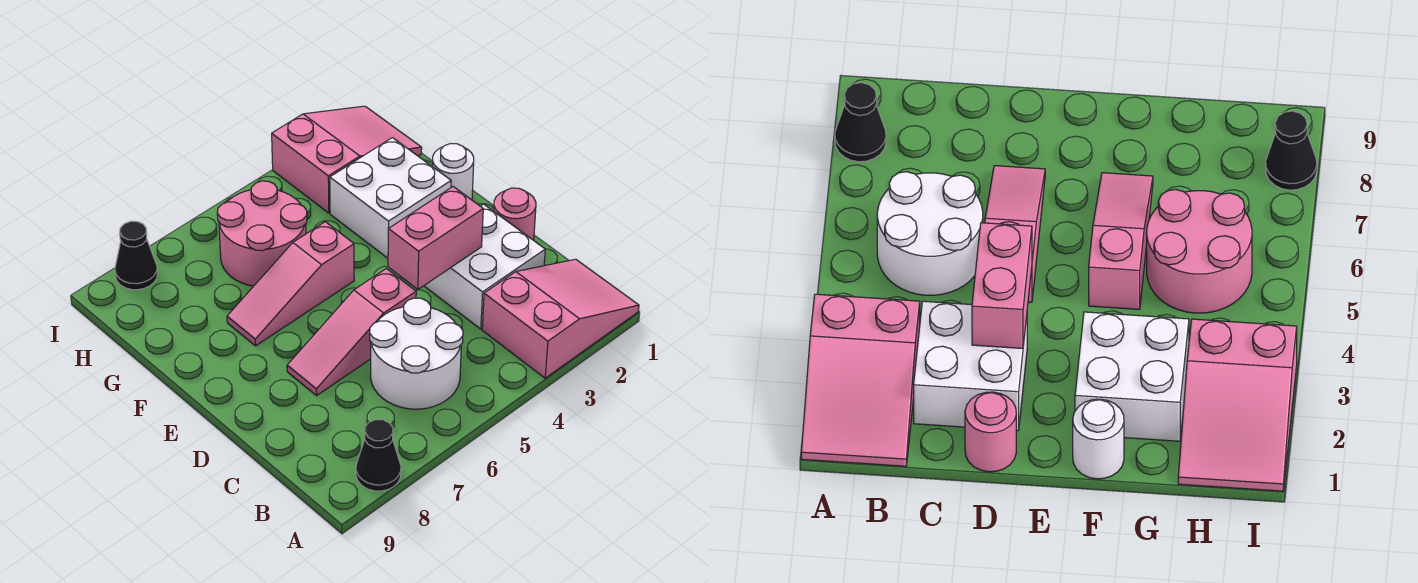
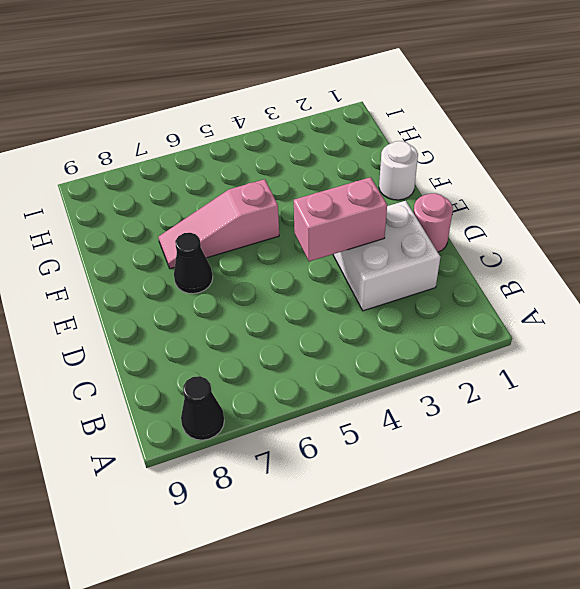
black cone E7 level 1 -> black cone I8 level 1
none -> pink slope A1:B3 level 1 top 3
none -> white round brick B5:C6 level 1
none -> pink slope D5:D7 level 1 top 5

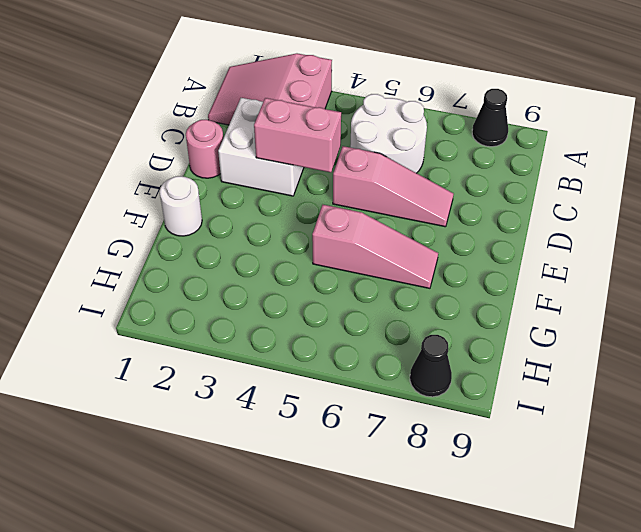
none -> white brick F2:G3 level 1
none -> pink round brick G5:H6 level 1
none -> pink slope H1:I3 level 1 top 3

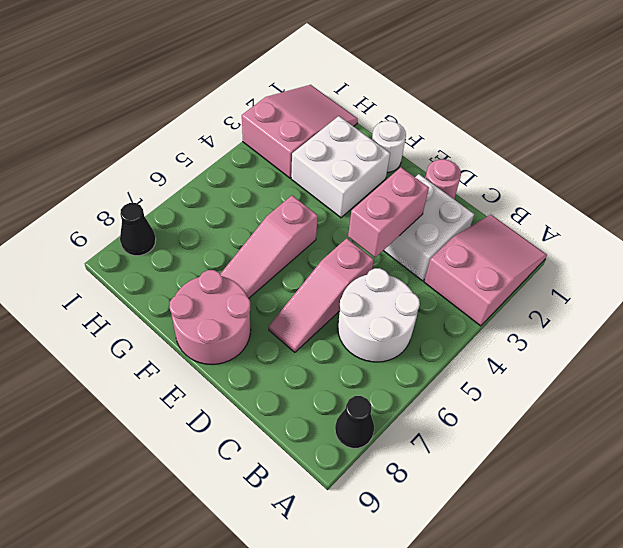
pink round brick E8:F9 level 1 -> pink round brick G5:H6 level 1

